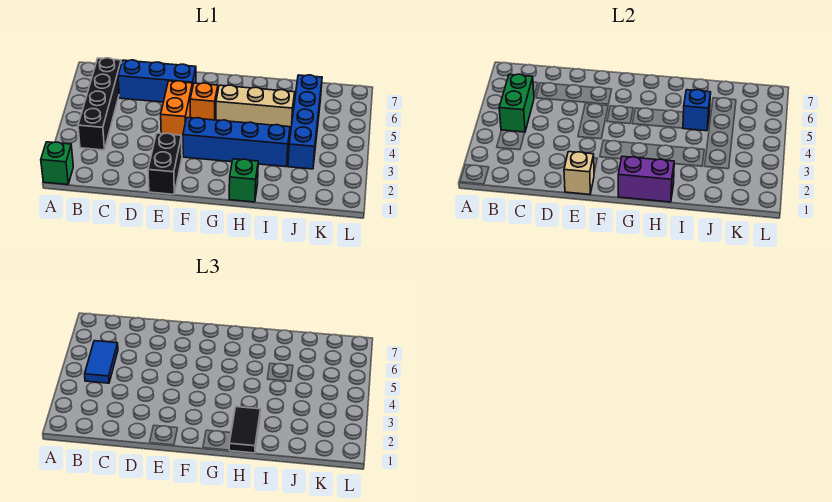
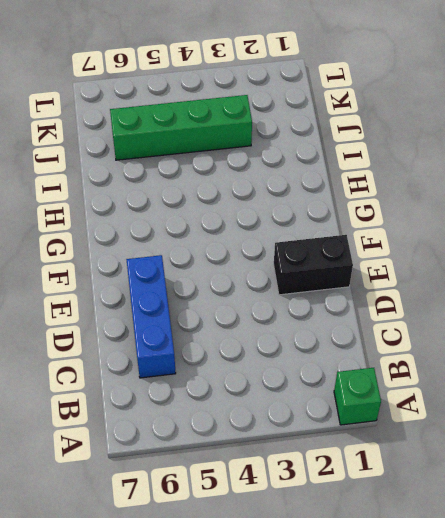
green brick J3:J6 level 1 -> blue brick J3:J6 level 1
none -> black brick B3:B6 level 1
none -> orange brick E4:E5 level 1
none -> blue brick F3:I3 level 1

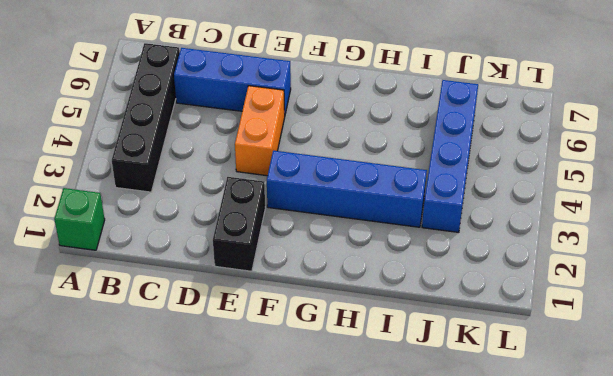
none -> orange brick F5 level 1
none -> tan brick G5:I5 level 1
none -> green brick H1 level 1

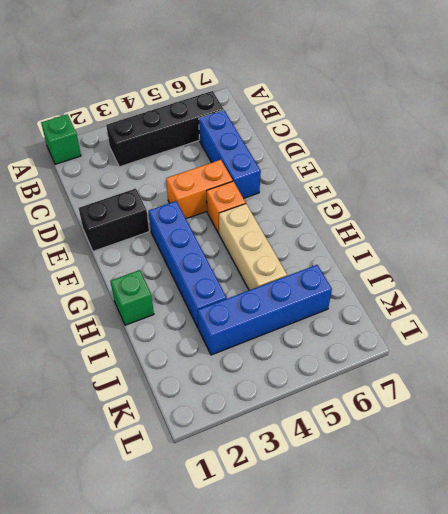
none -> green brick B4:B5 level 2
none -> tan brick E1 level 2
none -> purple brick G1:H1 level 2

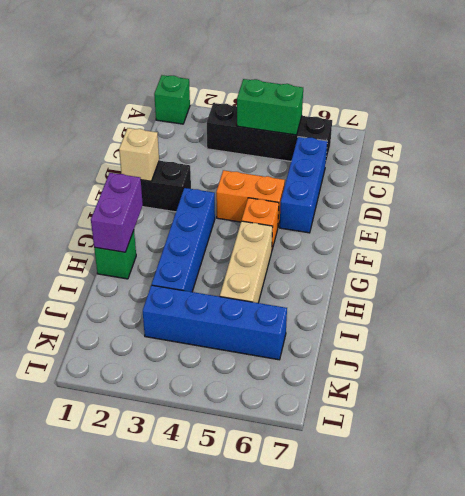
none -> blue brick I5 level 2
none -> blue tile B4:B5 level 3
none -> black tile H1:H2 level 3

